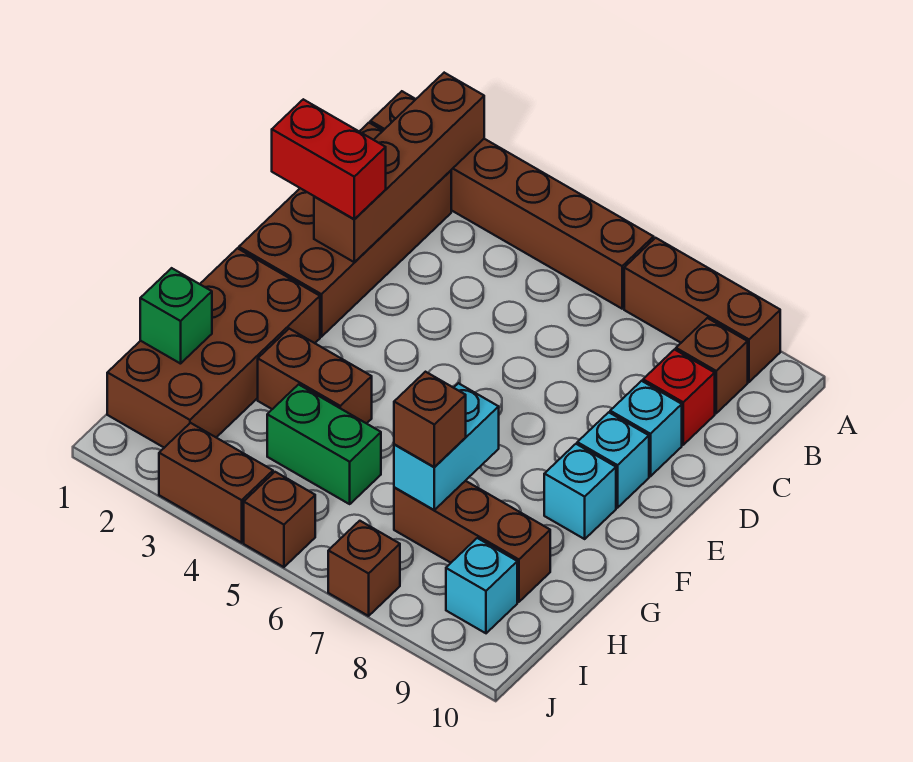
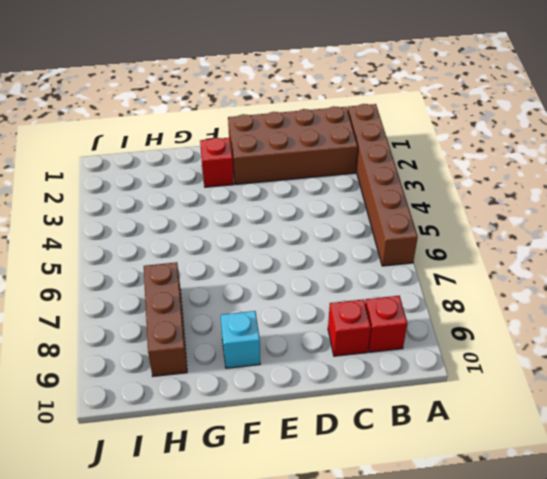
red brick B9 level 1 -> brown brick B9 level 1
red brick F2 level 1 -> brown brick F1:I2 level 1
none -> brown brick A7:A9 level 1
none -> cyan brick D9 level 1
none -> cyan brick E9 level 1

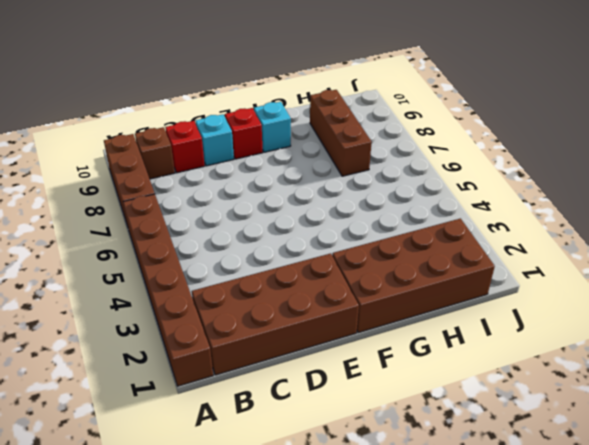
red brick E9 level 1 -> cyan brick E9 level 1
none -> brown brick G3:G4 level 1
none -> green brick H4:H5 level 1
none -> cyan brick I9 level 1

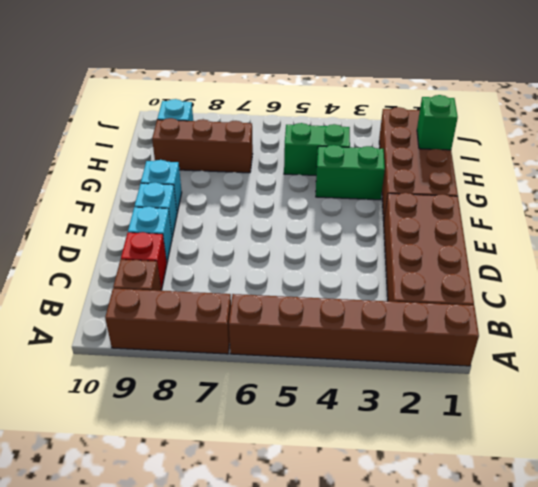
green brick G3:G4 level 1 -> brown brick G3:G4 level 1
none -> brown brick J3:J4 level 1
none -> brown brick J5 level 1
none -> brown brick J7 level 1

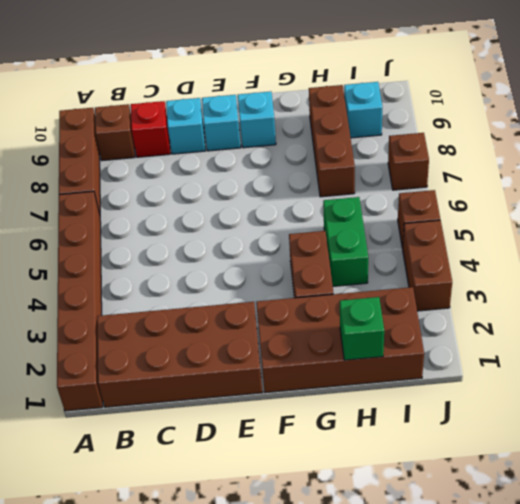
none -> brown brick A2:D2 level 2
none -> cyan brick G7:H7 level 2
none -> red brick D1:D2 level 3

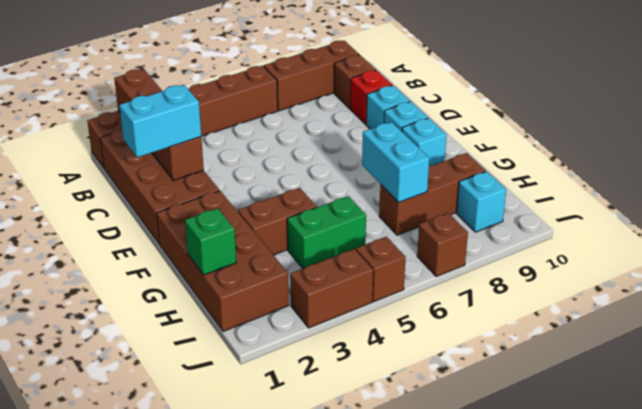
cyan brick D1:D2 level 3 -> red brick D1:D2 level 3
none -> brown brick H7 level 3

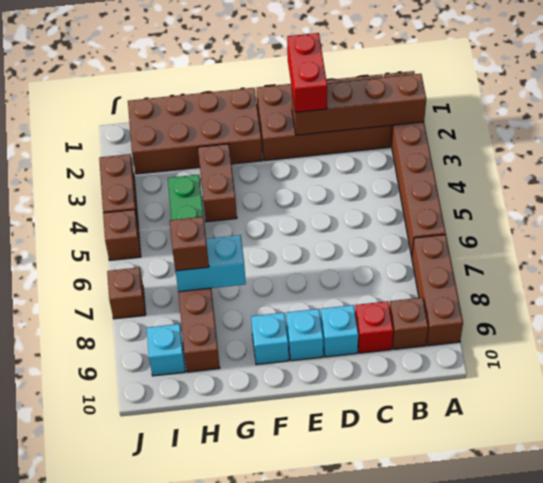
none -> green brick H1 level 2

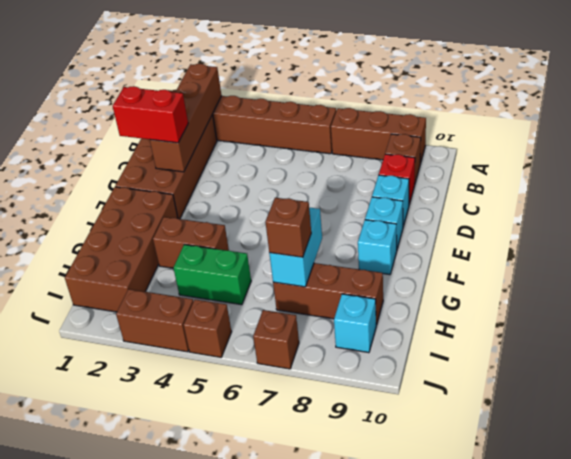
none -> green brick H1 level 2

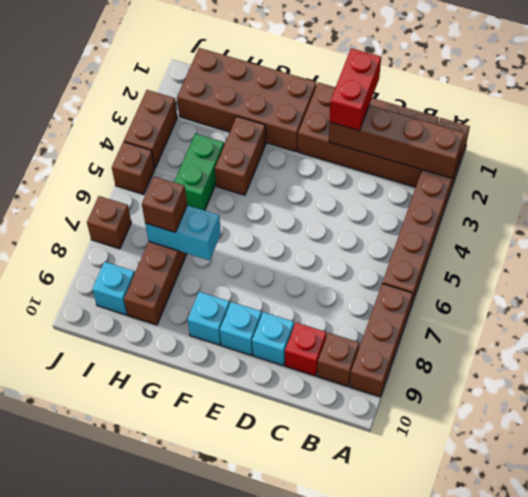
none -> green brick H1 level 2

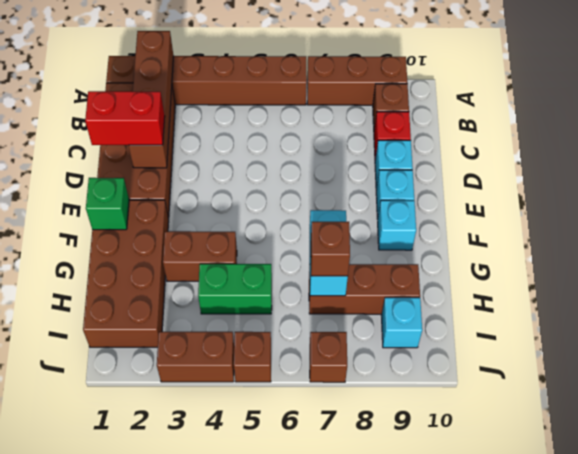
green brick F1 level 2 -> green brick H1 level 2

